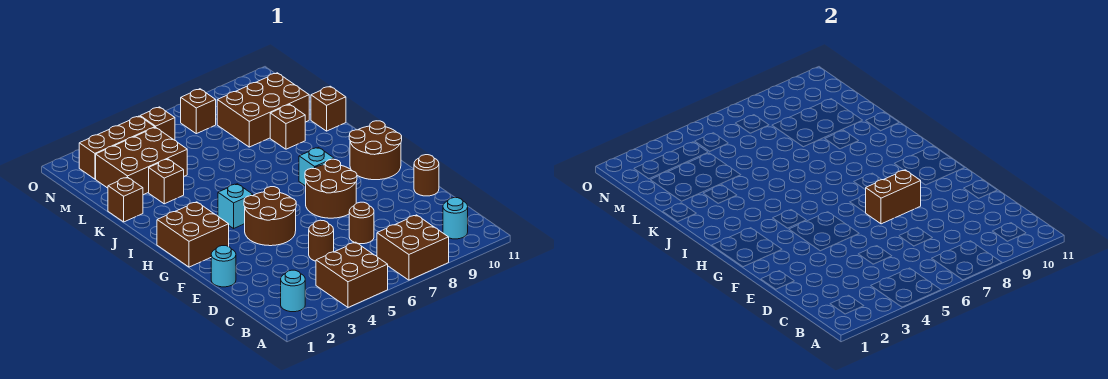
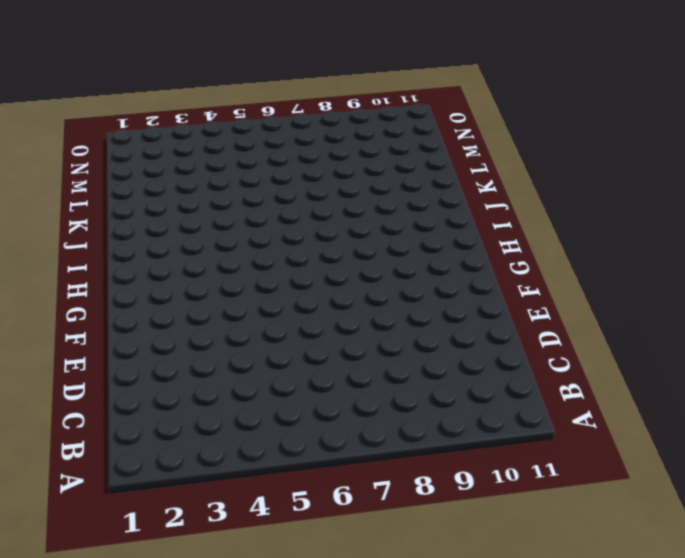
none -> brown brick A4:B5 level 1
none -> brown brick A7:B8 level 1
none -> cyan round brick B2 level 1

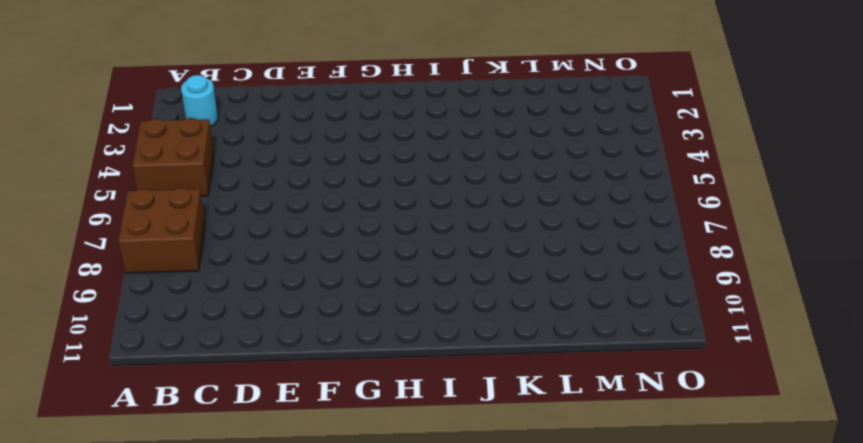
none -> cyan round brick B10 level 1
none -> brown round brick D5 level 1
none -> brown round brick D7 level 1

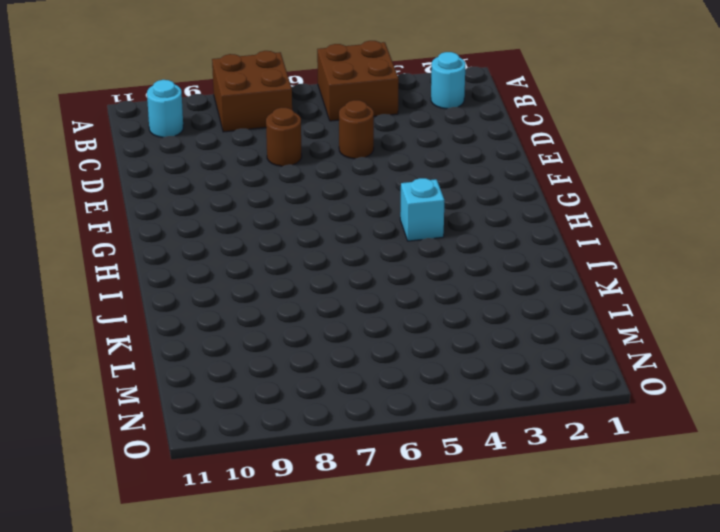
none -> cyan round brick E1 level 1
none -> brown round brick E11 level 1
none -> brown round brick F4:G5 level 1

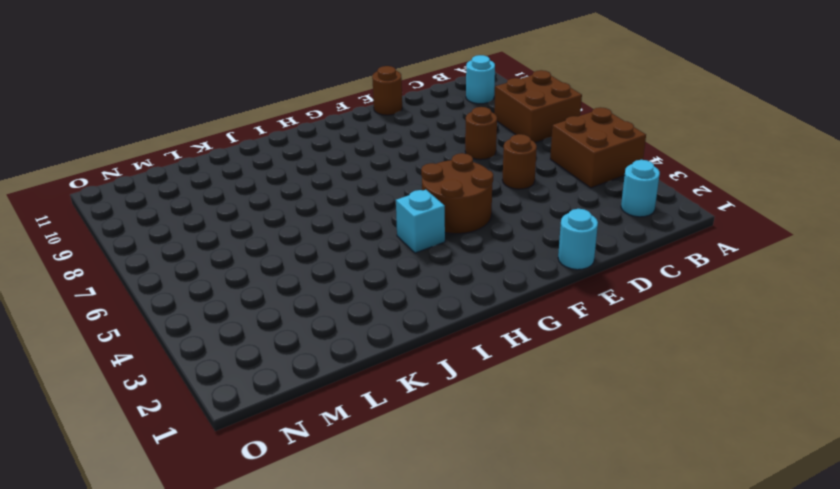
none -> brown round brick F7:G8 level 1
none -> brown brick G1:H2 level 1
none -> brown round brick G10:H11 level 1

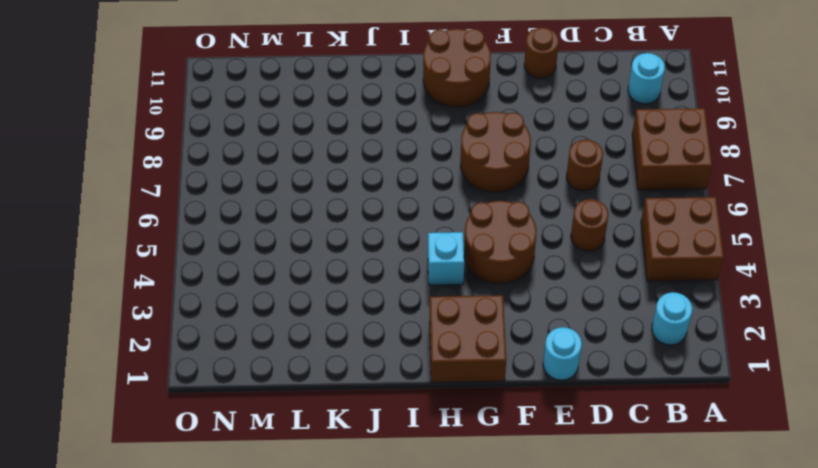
none -> cyan brick H8 level 1
none -> brown brick K1 level 1
none -> brown brick K3 level 1

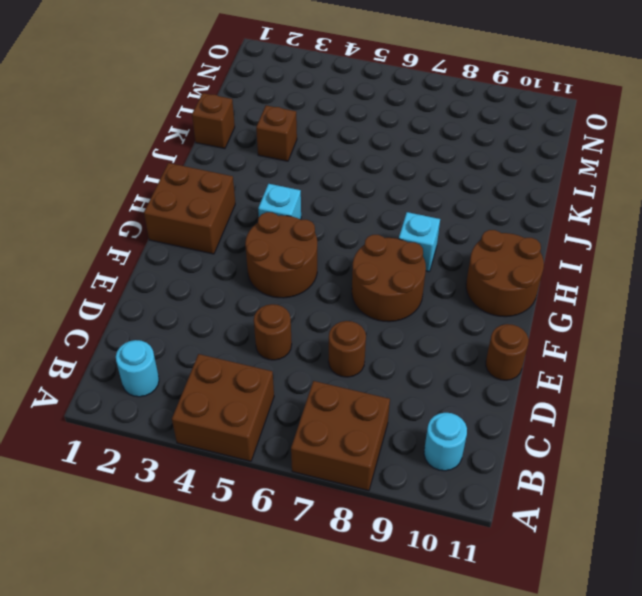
none -> cyan round brick E1 level 1
none -> brown brick K9 level 1
none -> brown brick K11 level 1

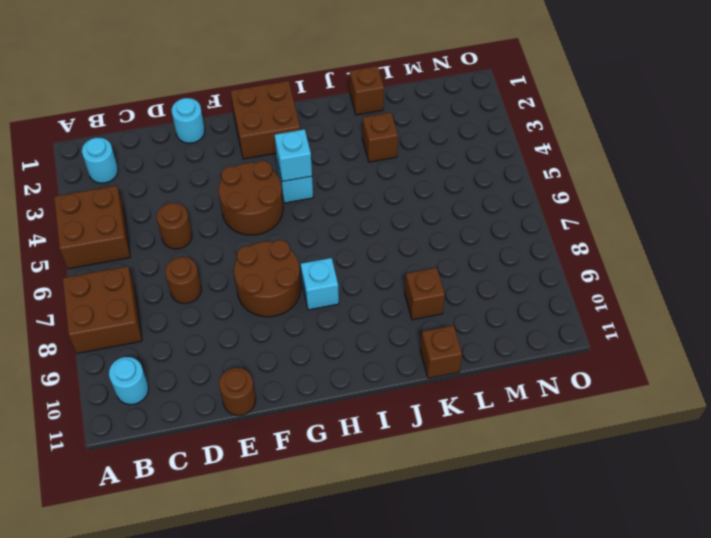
cyan brick H4 level 2 -> none
none -> brown round brick G10:H11 level 1
none -> brown brick L2:M4 level 1
none -> brown brick L8:M10 level 1

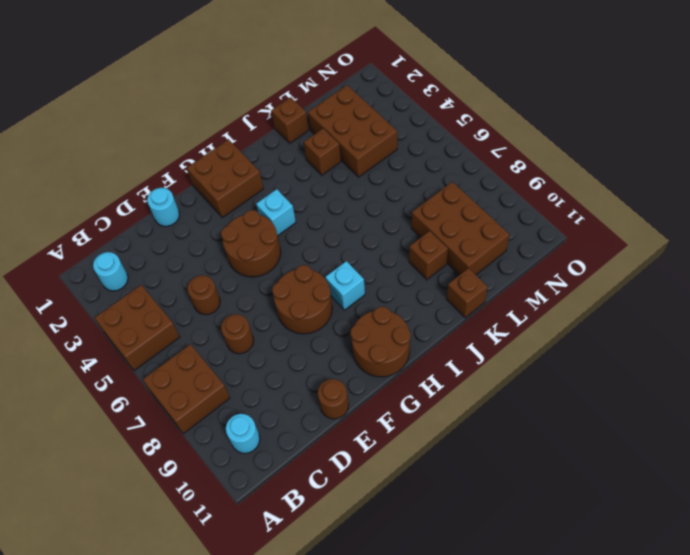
none -> brown brick N2:N4 level 1
none -> brown brick N5 level 1
none -> brown brick N7 level 1

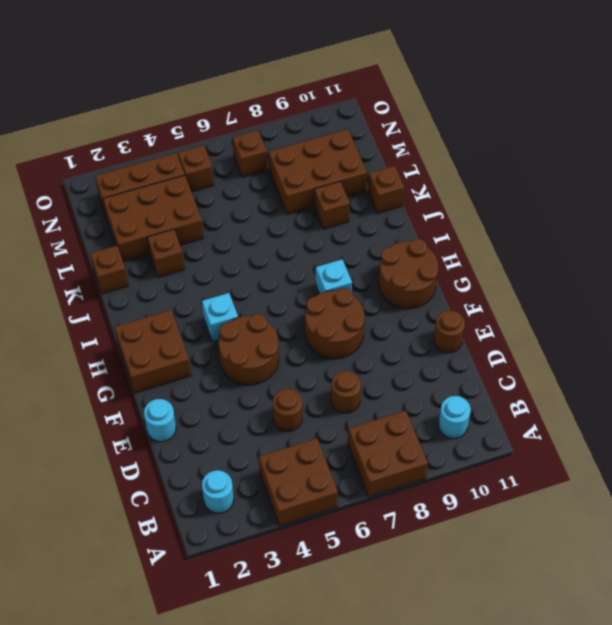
none -> brown brick F7:F8 level 2

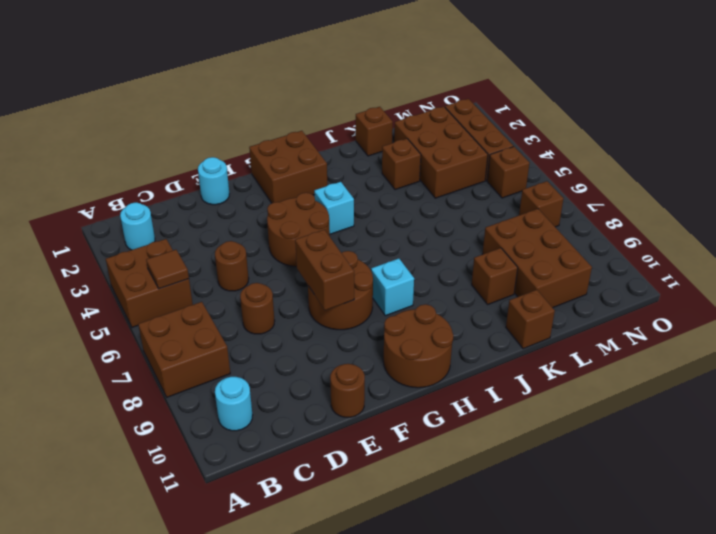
brown tile B5 level 2 -> none

